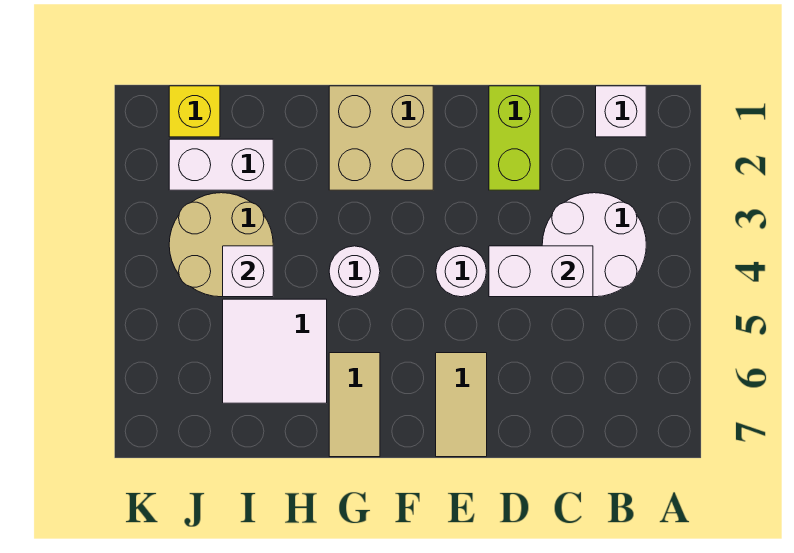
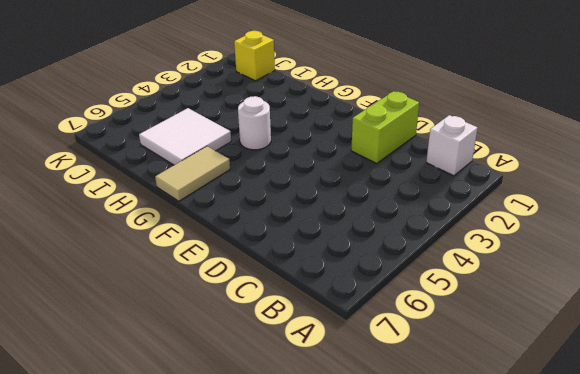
none -> white round brick B3:C4 level 1
none -> white round brick E4 level 1
none -> tan tile E6:E7 level 1

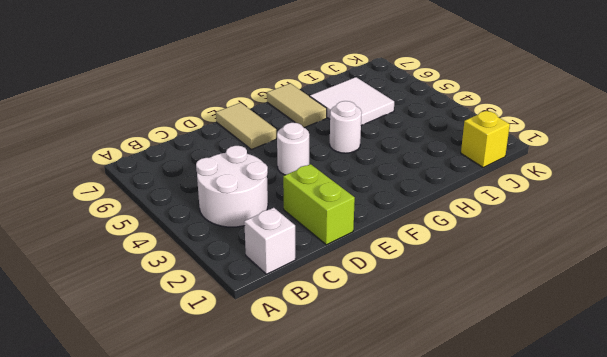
none -> tan brick F1:G2 level 1
none -> white brick I2:J2 level 1
none -> tan round brick I3:J4 level 1

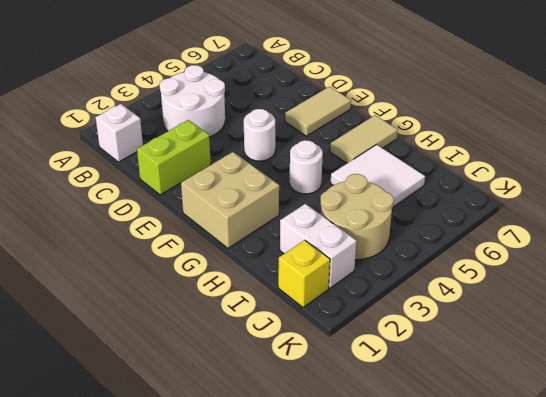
none -> white brick C4:D4 level 2
none -> white brick I4 level 2

